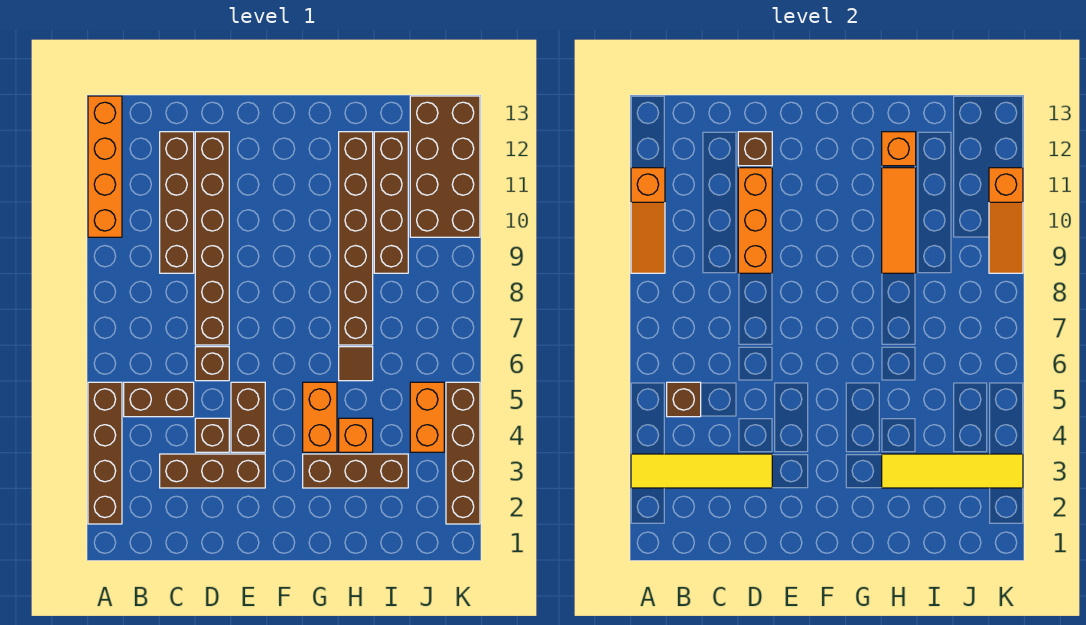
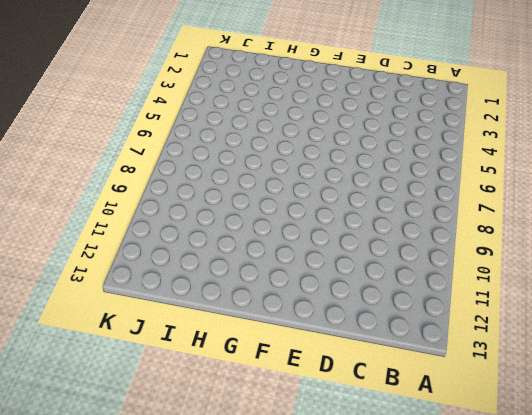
none -> brown brick A2:A5 level 1
none -> orange brick A10:A13 level 1
none -> brown brick B5:C5 level 1

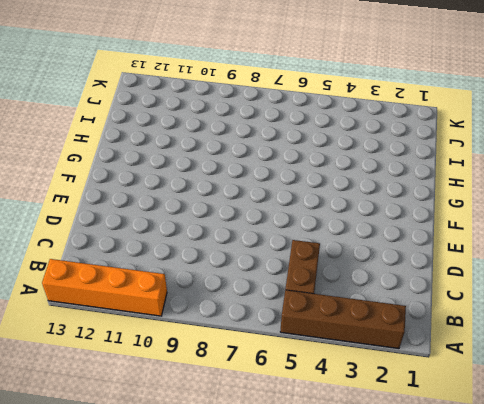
none -> brown brick C3:E3 level 1
none -> brown brick C9:C12 level 1
none -> brown brick D4 level 1

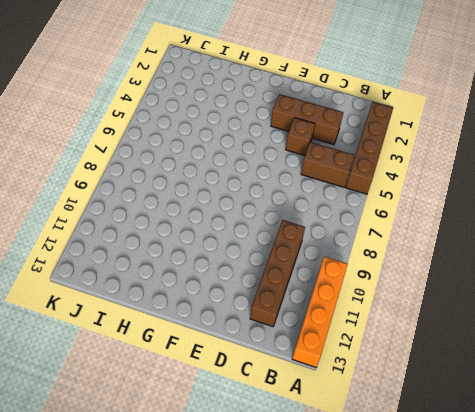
none -> brown brick D6 level 1
none -> brown brick D7:D12 level 1
none -> brown brick E4:E5 level 1

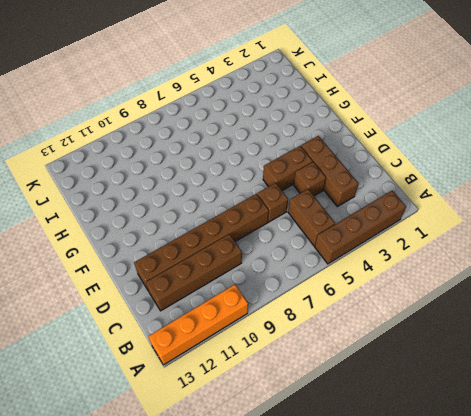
none -> brown brick G3:I3 level 1
none -> orange brick G4:G5 level 1
none -> orange brick H4 level 1

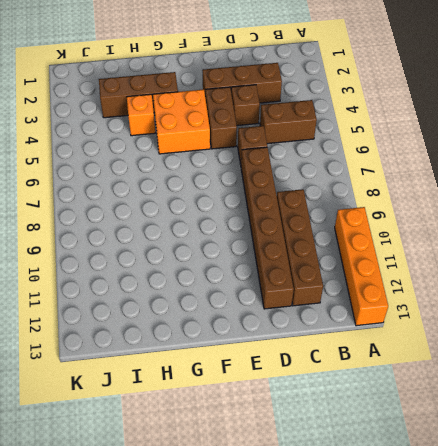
orange brick F4:G5 level 1 -> orange brick G4:G5 level 1
none -> brown brick A2:A5 level 1
none -> brown tile H6 level 1
none -> brown brick H7:H12 level 1

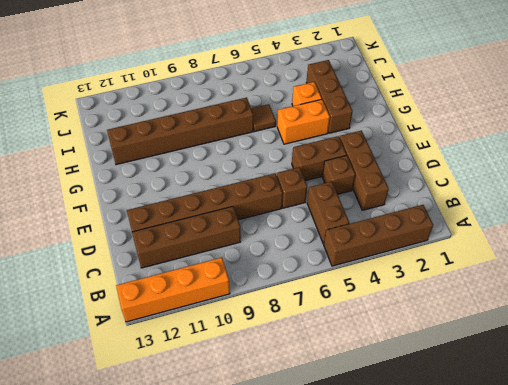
none -> brown brick I9:I12 level 1
none -> orange brick J4:J5 level 1
none -> brown brick J10:K13 level 1

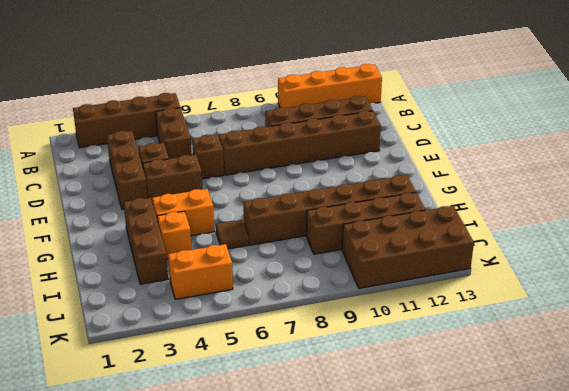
none -> brown brick K2:K5 level 1
none -> yellow tile A3:D3 level 2
none -> orange slope A9:A11 level 2 top 11

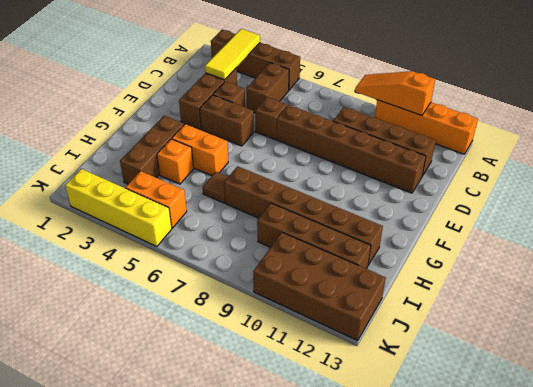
yellow tile A3:C3 level 2 -> yellow tile A3:D3 level 2
yellow brick K2:K5 level 1 -> brown brick K2:K5 level 1
none -> brown brick B5 level 2
none -> orange brick D9:D11 level 2
none -> brown brick D12 level 2

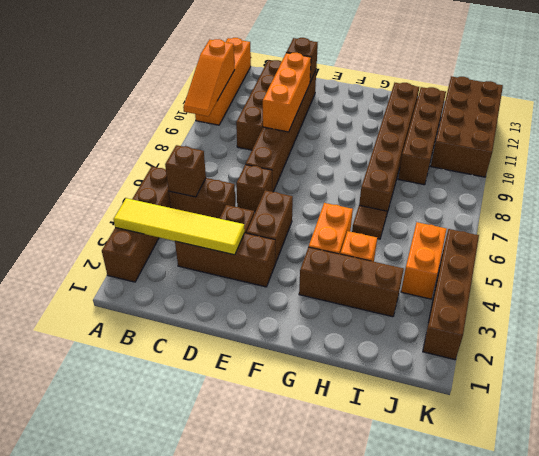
none -> yellow tile H3:K3 level 2
none -> orange tile H9:H11 level 2
none -> orange brick H12 level 2

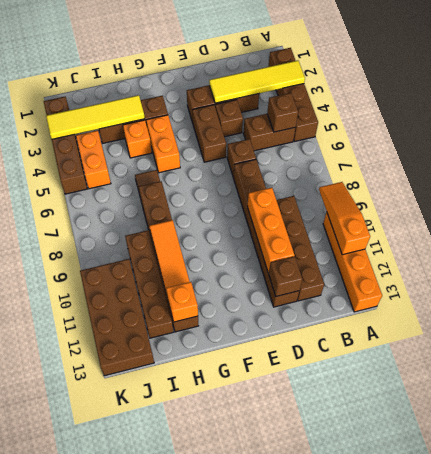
none -> orange slope K9:K11 level 2 top 11

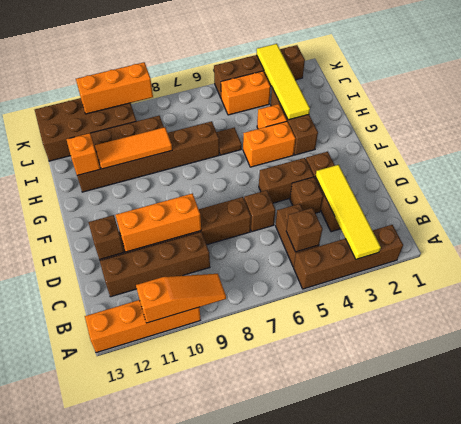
orange brick K9:K11 level 2 -> orange slope K9:K11 level 2 top 11

